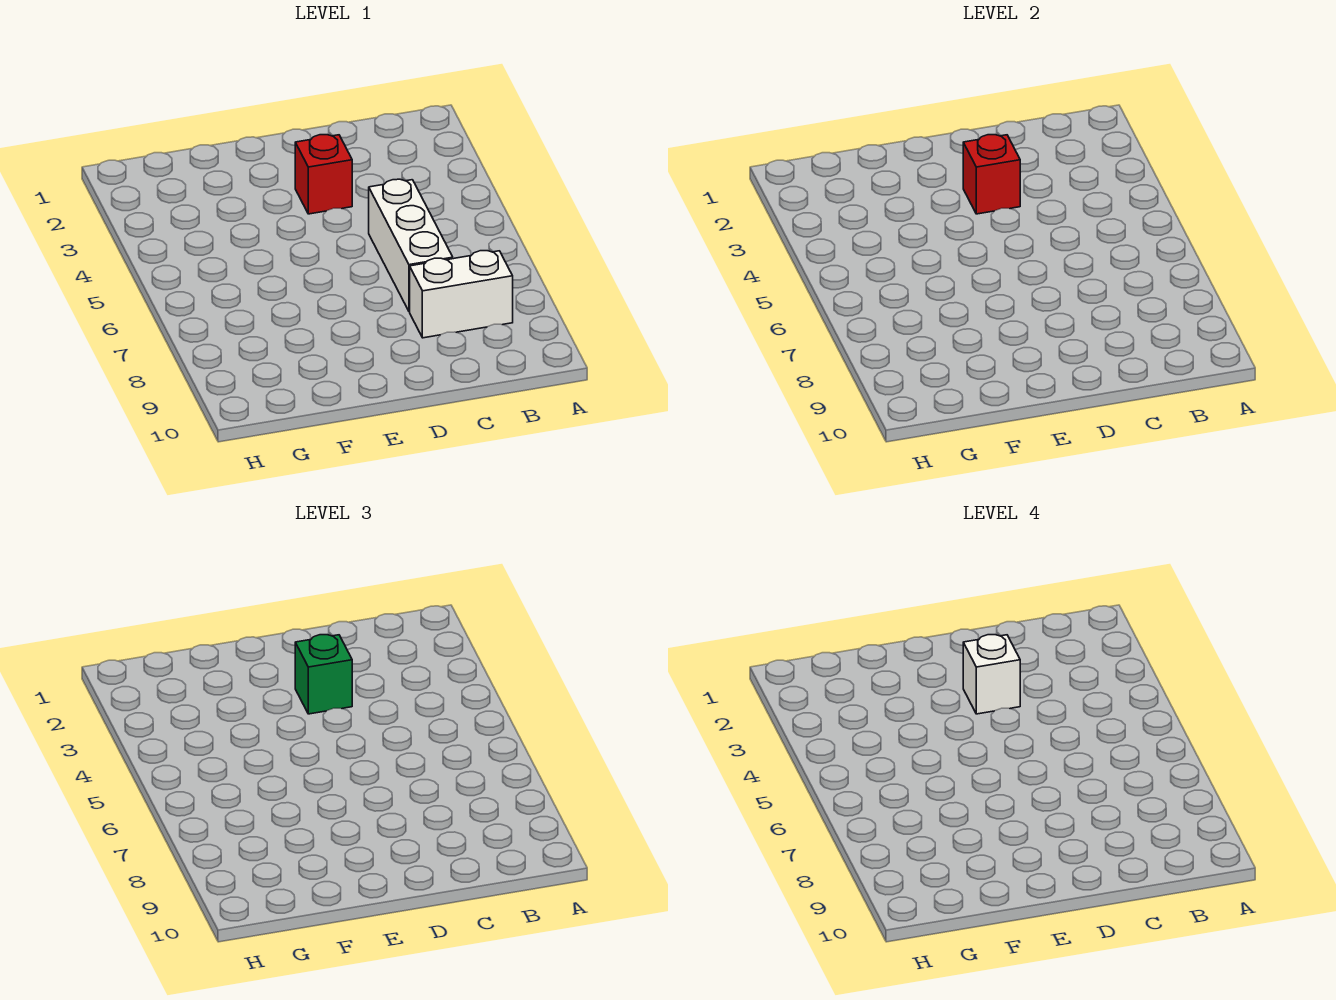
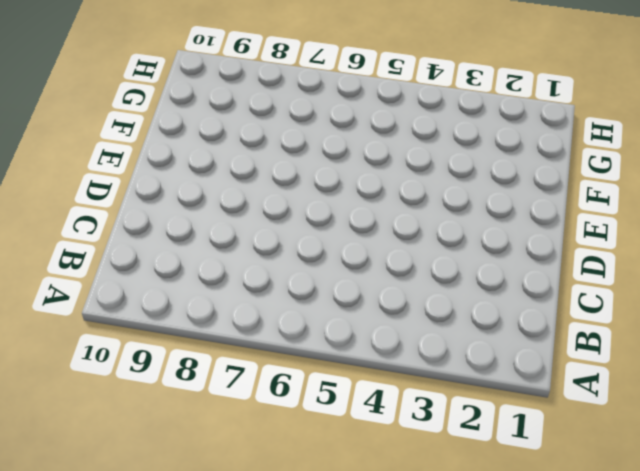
none -> white brick B8:C8 level 1
none -> white brick C5:C7 level 1

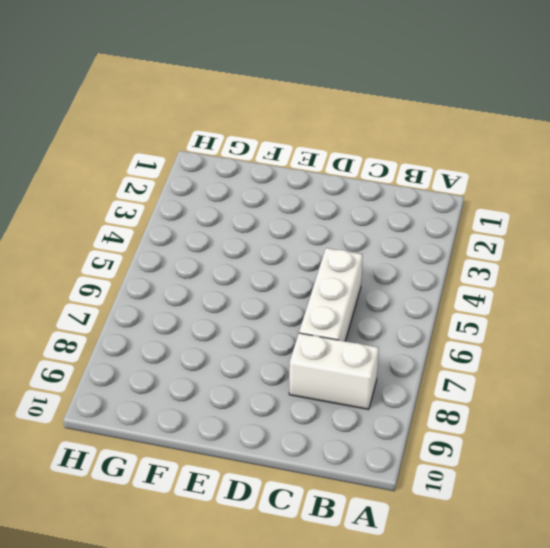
none -> red brick D3 level 1
none -> red brick D3 level 2

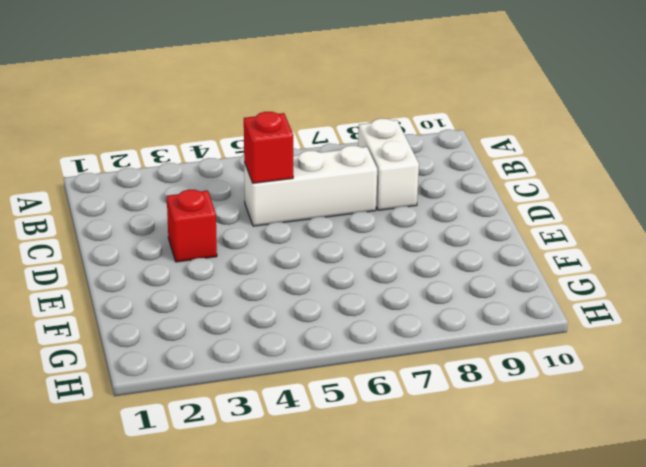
red brick C5 level 2 -> red brick D3 level 2
none -> green brick D3 level 3
none -> white brick D3 level 4

